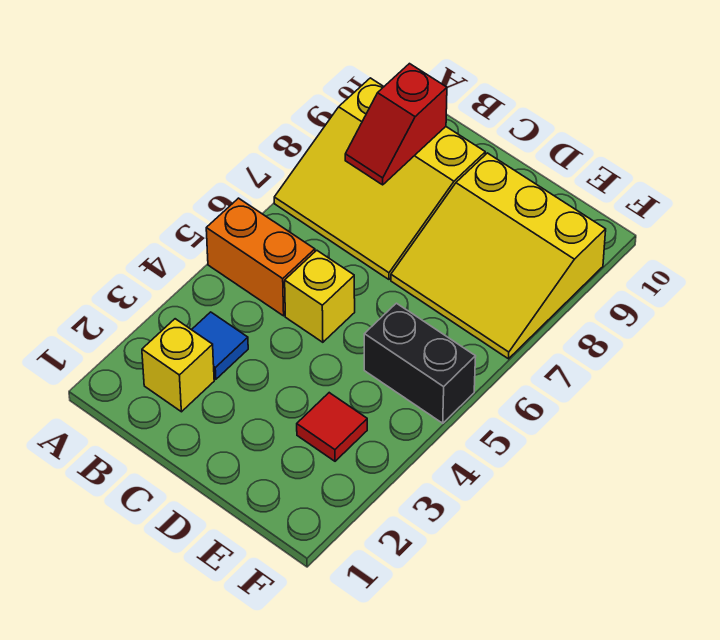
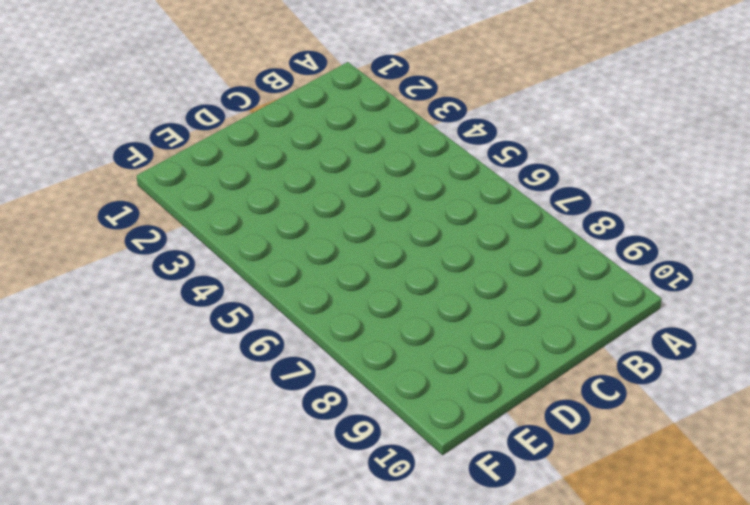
none -> orange brick A5:B5 level 1
none -> yellow slope A7:C9 level 1 top 9

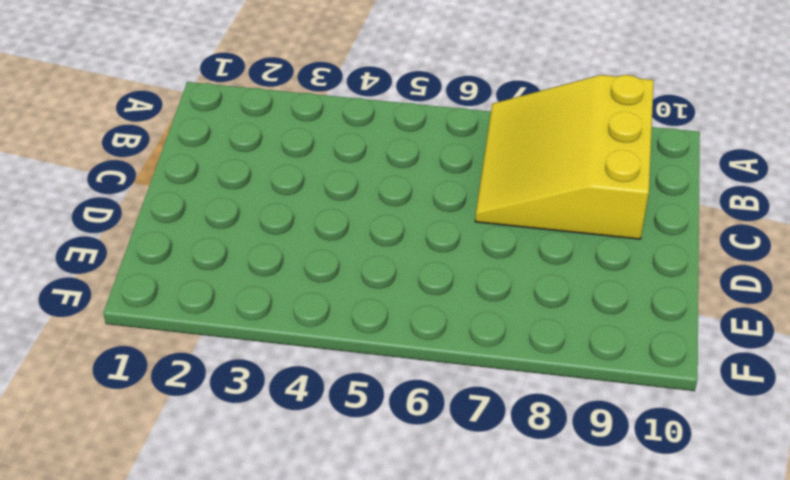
none -> orange brick A5:B5 level 1
none -> yellow brick B2 level 1

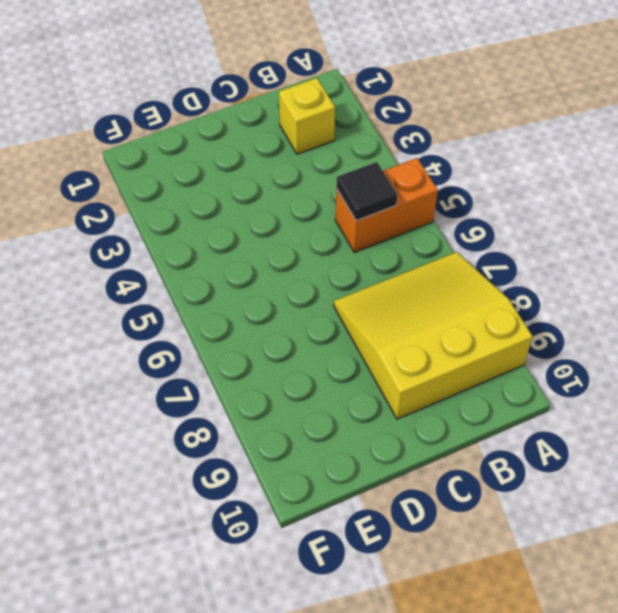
black tile B5 level 2 -> none
none -> blue tile B3 level 1
none -> yellow brick C5 level 1

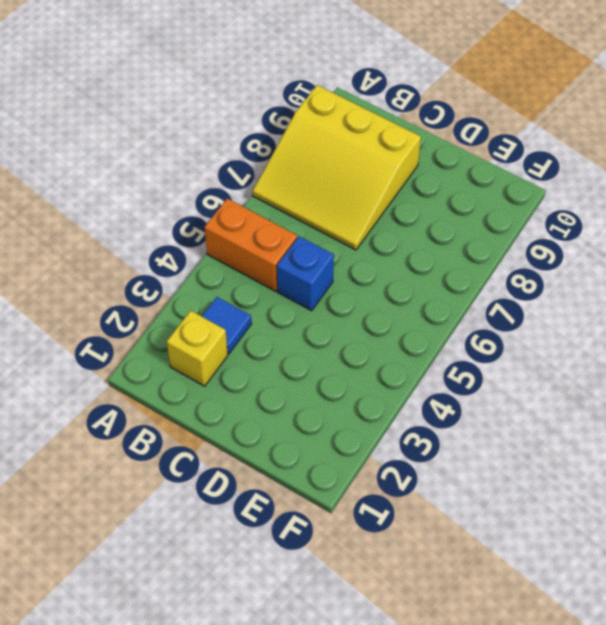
blue brick C5 level 1 -> yellow brick C5 level 1
none -> yellow slope D7:F9 level 1 top 9
none -> red tile E3 level 1

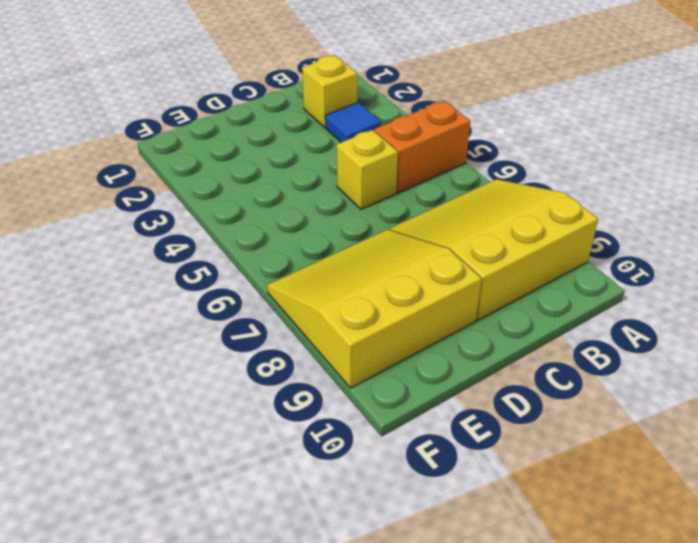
none -> red tile E3 level 1
none -> black brick E5:F5 level 1

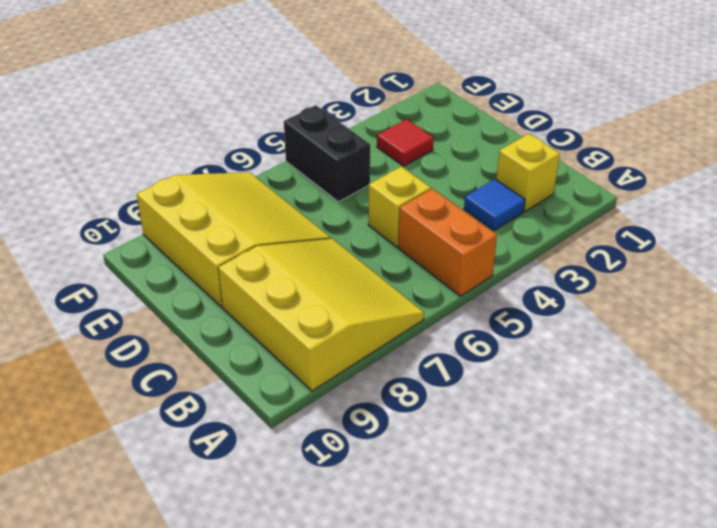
none -> red slope B8:B9 level 2 top 9

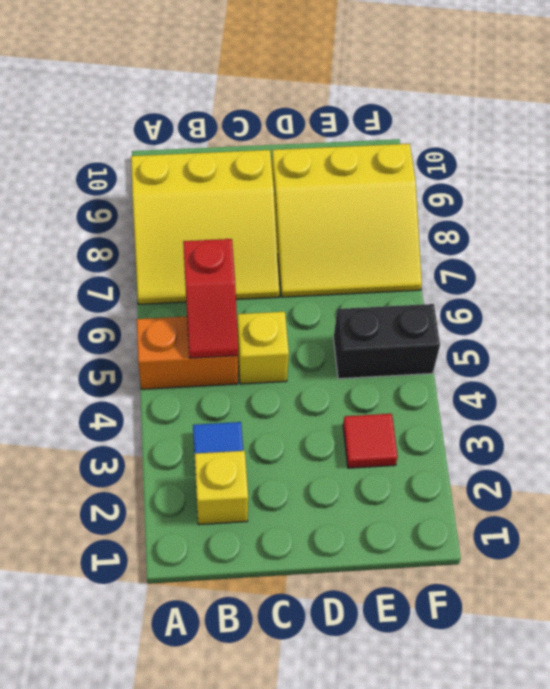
red slope B5:B6 level 2 top 6 -> red slope B8:B9 level 2 top 9

